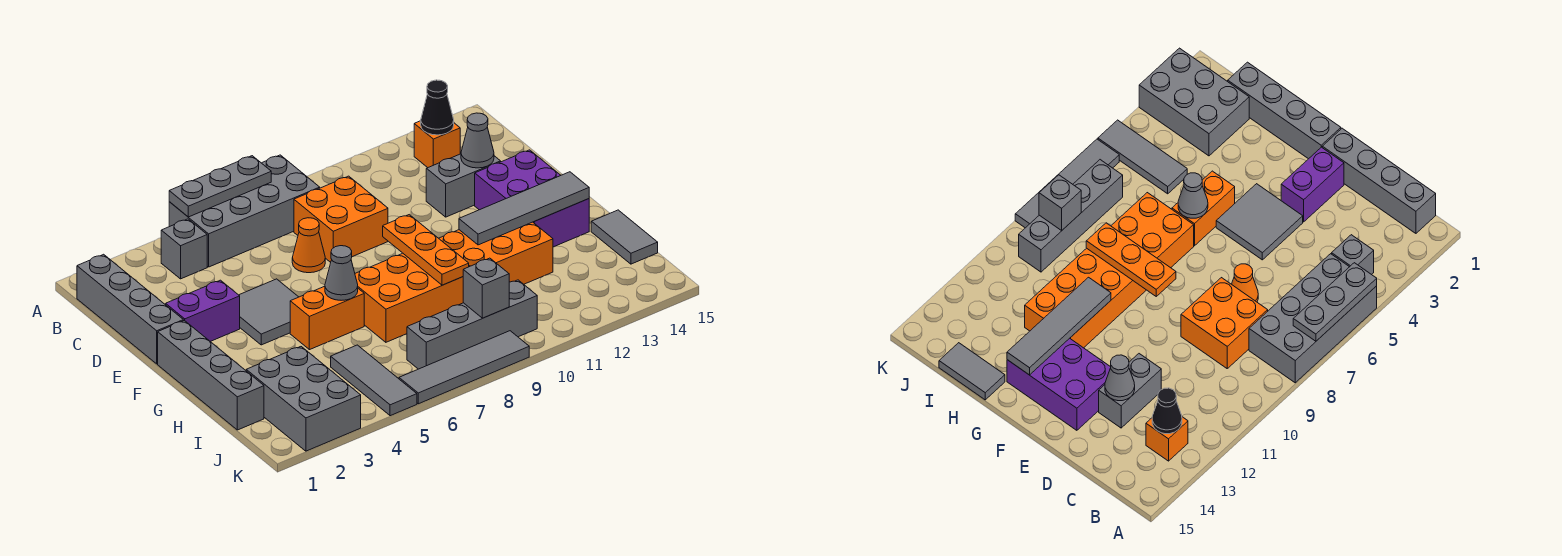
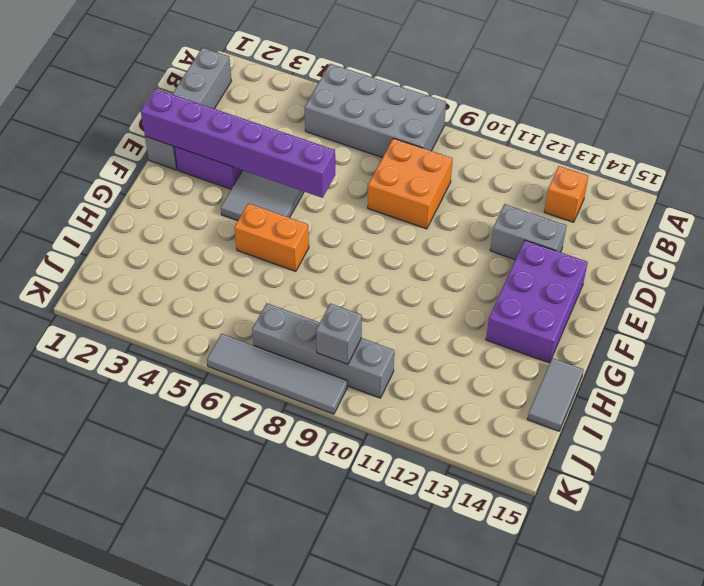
purple brick E1:E6 level 2 -> none
none -> grey brick B4 level 1
none -> orange cone D7 level 1
none -> grey brick F1:I1 level 1

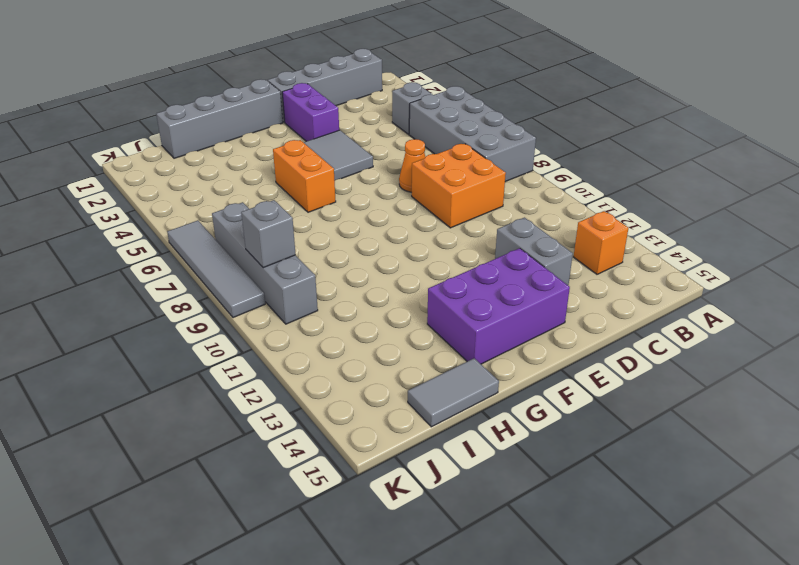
none -> orange brick G7:H12 level 1
none -> grey brick I2:K3 level 1
none -> grey tile I5:K5 level 1

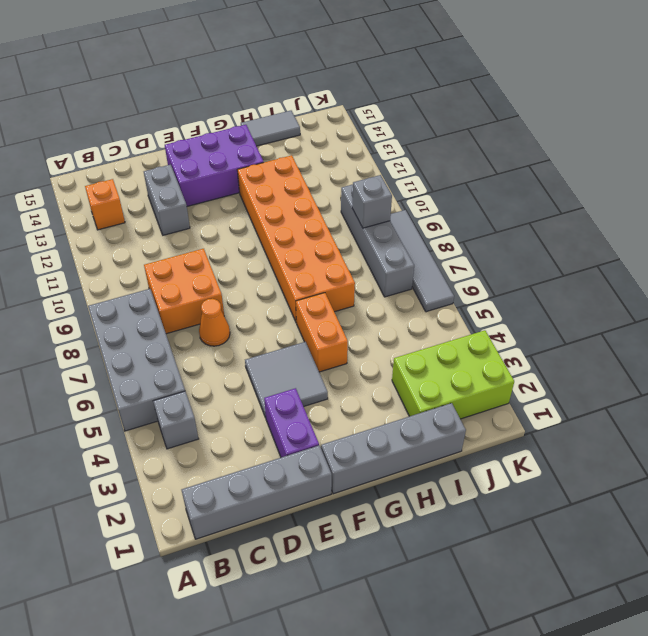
lime brick I2:K3 level 1 -> grey brick I2:K3 level 1
none -> grey tile I5:K5 level 1
none -> grey plate A5:A7 level 2
none -> black cone B13 level 2

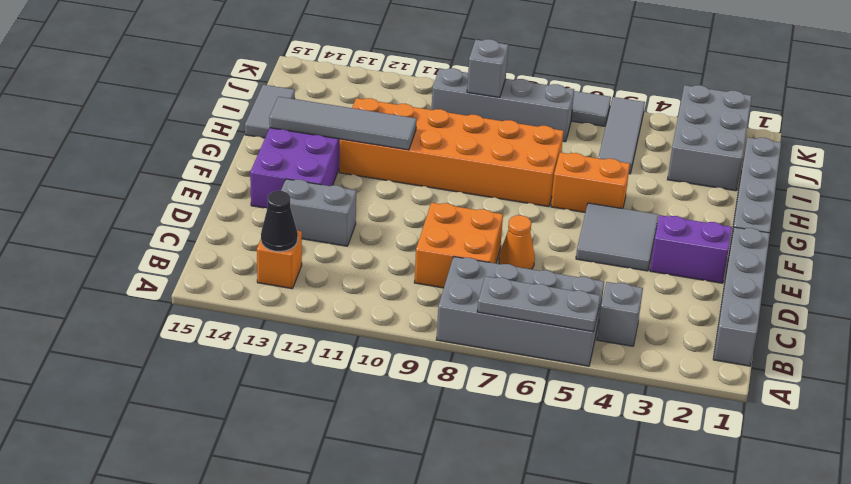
none -> grey cone D13 level 2
none -> orange plate F9:H9 level 2
none -> grey cone G6 level 2

